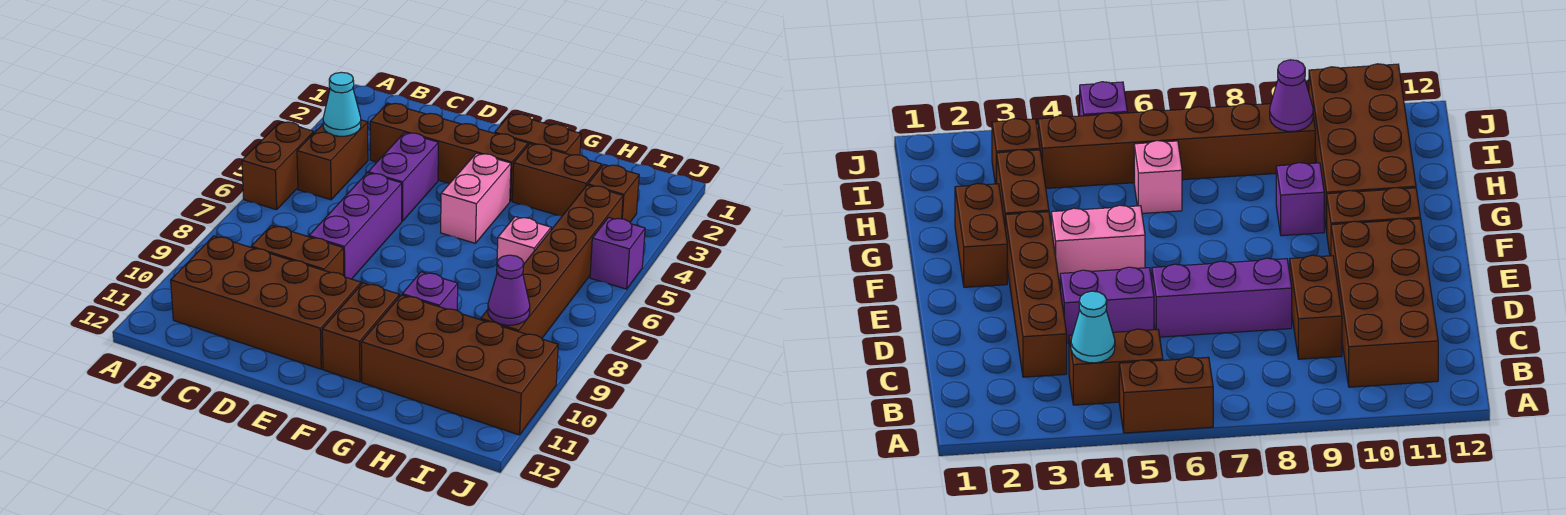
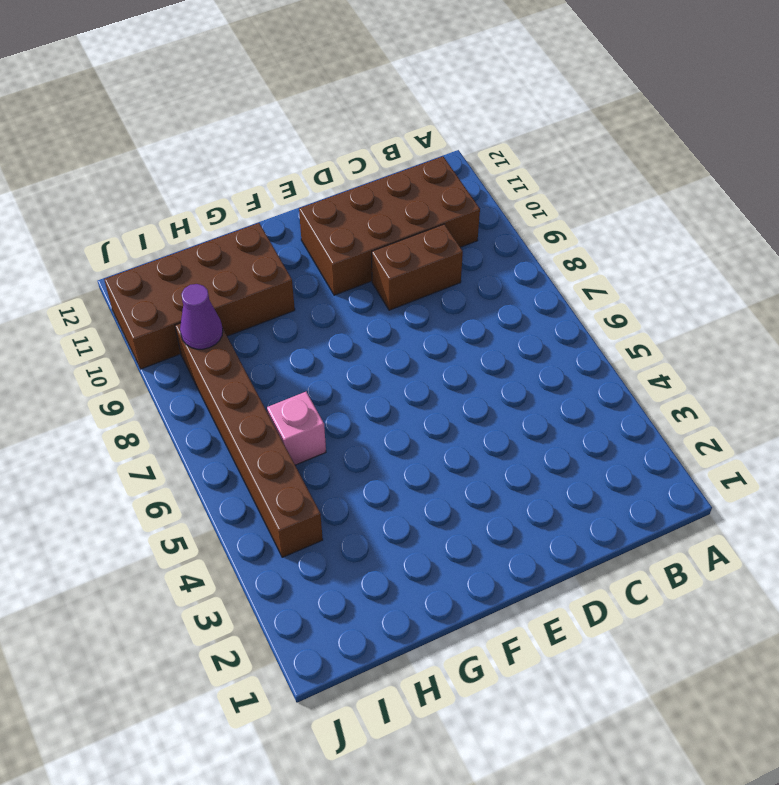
none -> brown brick A5:A6 level 1
none -> brown brick B4:B5 level 1
none -> brown brick C3:F3 level 1

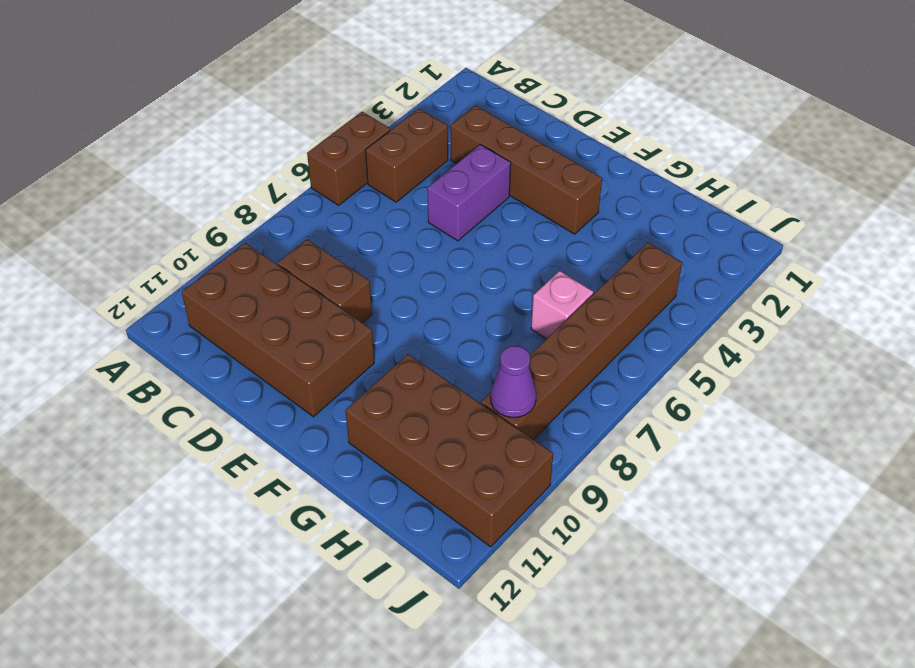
none -> purple brick D6:D8 level 1
none -> brown brick F2:G2 level 1
none -> pink brick F4:F5 level 1

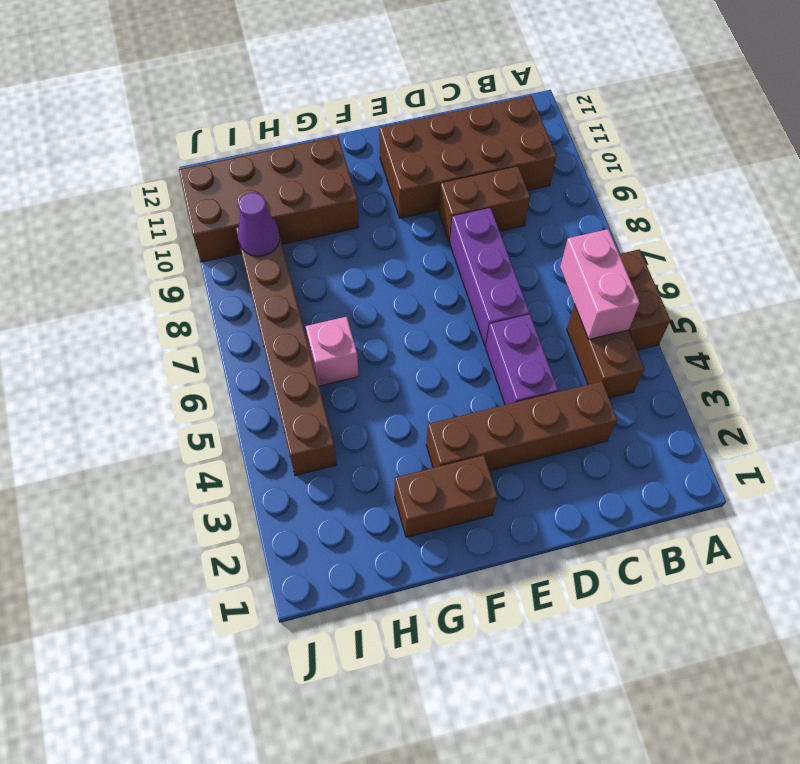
pink brick B5:B6 level 2 -> pink brick F4:F5 level 1
none -> brown brick F10:F11 level 1
none -> brown brick G3:H3 level 1
none -> purple brick G9 level 1

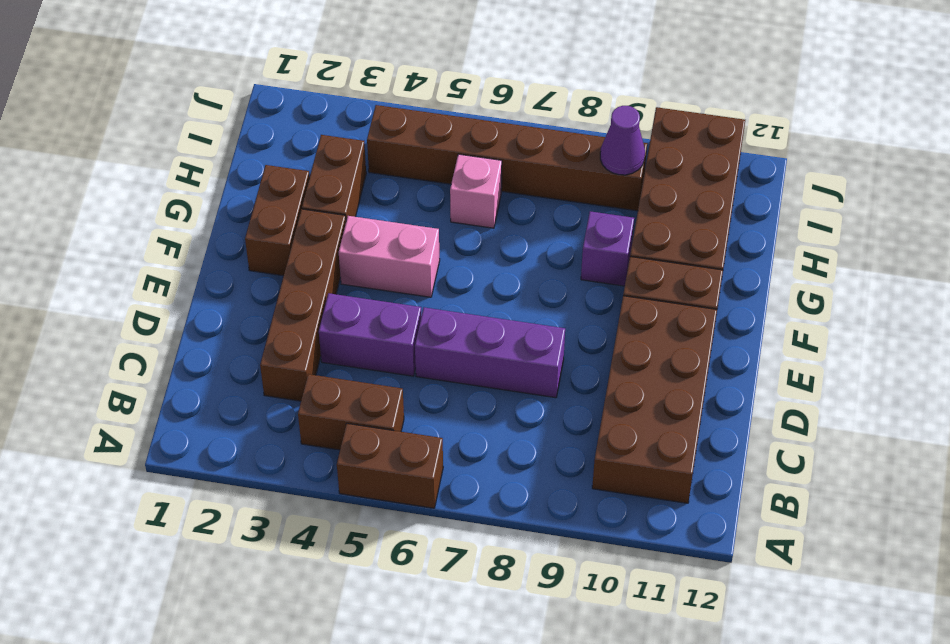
none -> brown brick C9:D9 level 1
none -> brown brick I3 level 1
none -> purple brick J5 level 1

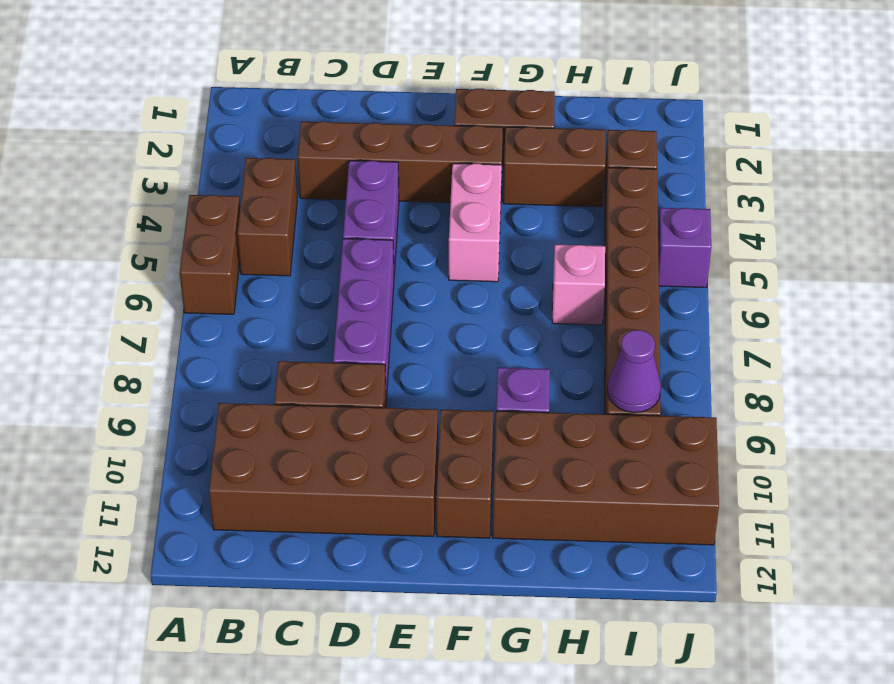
none -> cyan cone B4 level 2

